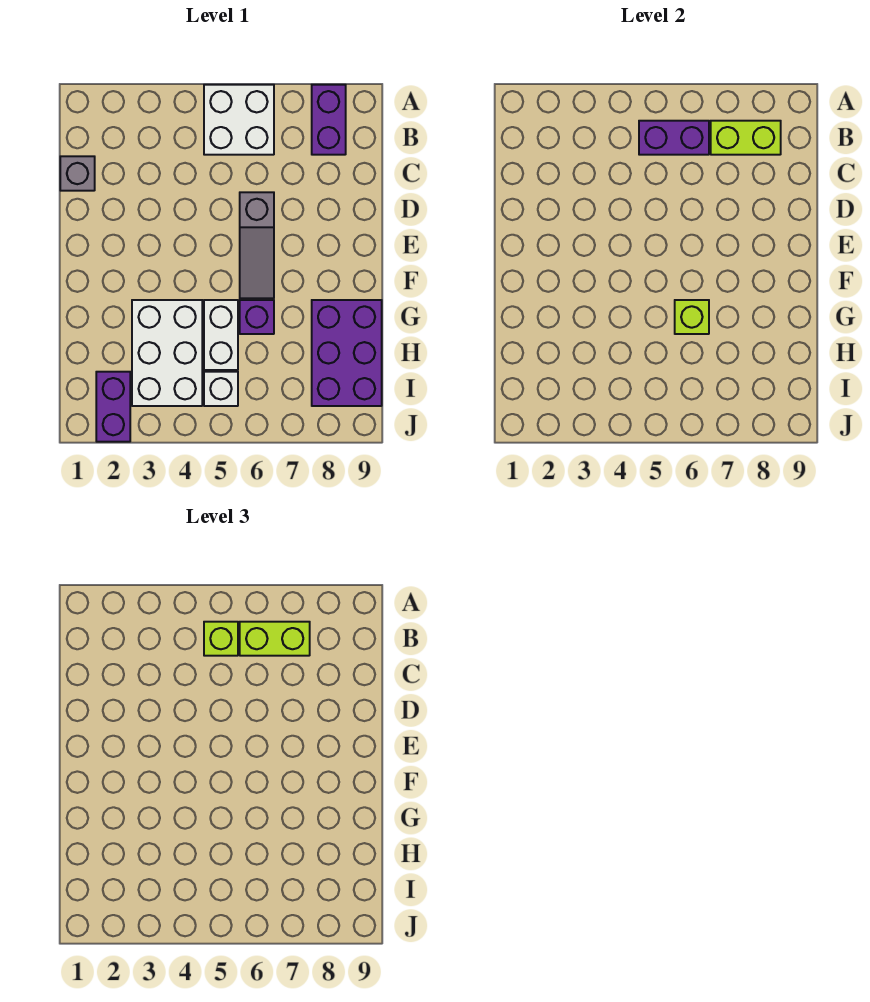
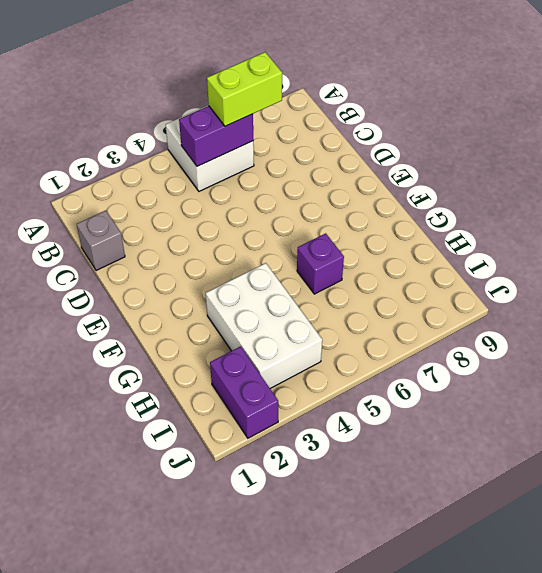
none -> purple brick A8:B8 level 1
none -> grey slope D6:F6 level 1 top D
none -> white brick G5:H5 level 1

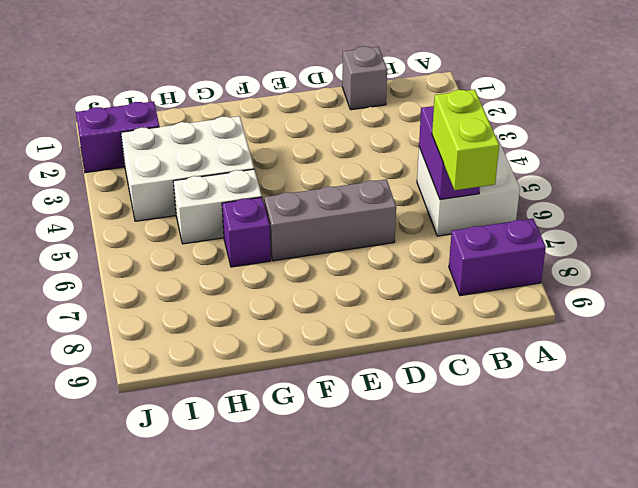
grey brick D6:F6 level 1 -> grey slope D6:F6 level 1 top D
none -> purple brick G8:I9 level 1
none -> white brick I5 level 1
none -> lime brick B7:B8 level 2

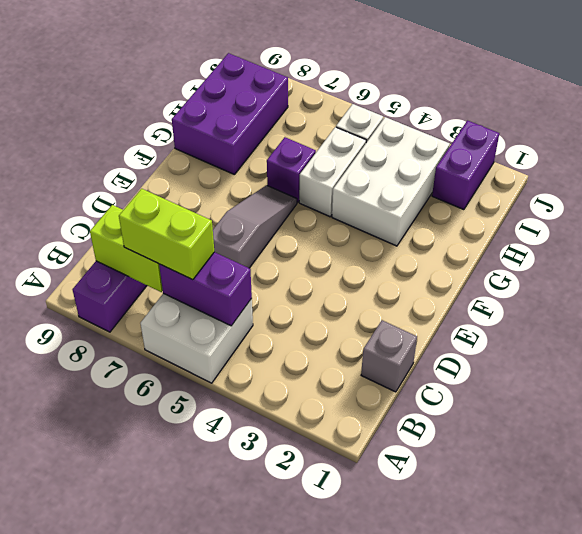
none -> lime brick G6 level 2
none -> lime brick B5 level 3

